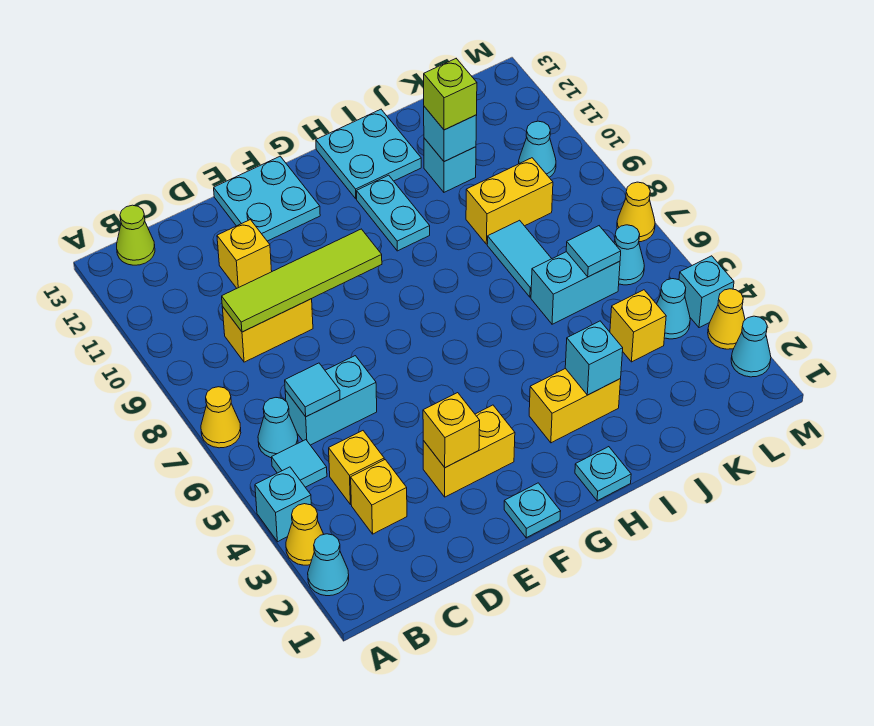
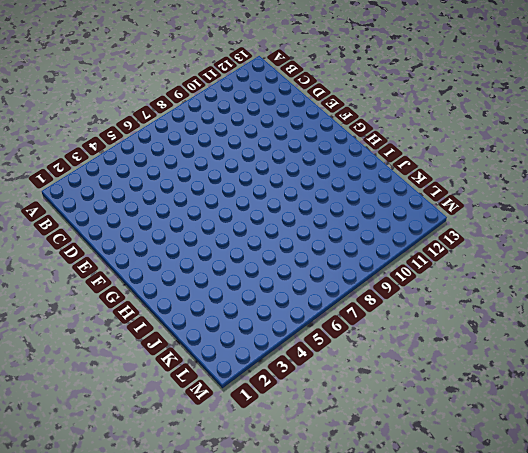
none -> cyan cone A2 level 1
none -> yellow cone A3 level 1
none -> cyan brick A4 level 1
none -> yellow cone A7 level 1

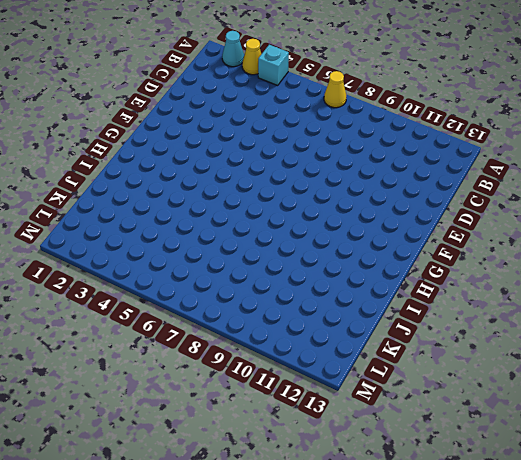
none -> cyan tile B5 level 1
none -> cyan cone B6 level 1
none -> lime cone B13 level 1
none -> yellow brick C3 level 1

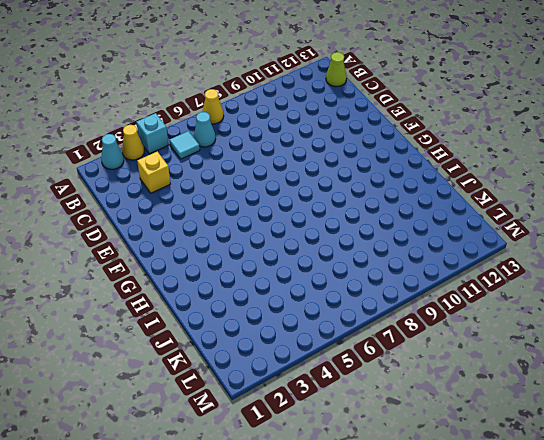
none -> yellow brick C4 level 1
none -> cyan brick C6:D6 level 1
none -> yellow brick C9:D9 level 1
none -> yellow brick D11 level 1

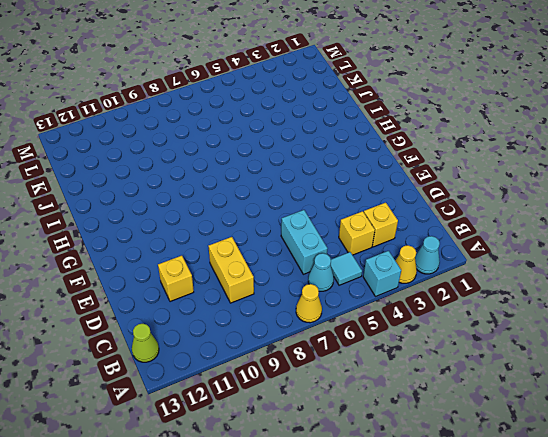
none -> yellow brick E3:F3 level 1
none -> cyan plate E12:F13 level 1
none -> cyan plate F1 level 1
none -> cyan plate H1 level 1

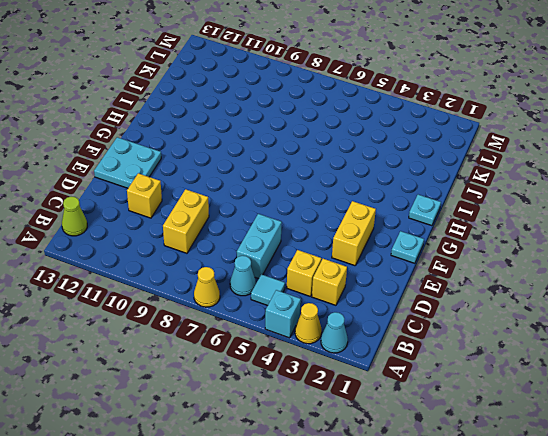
none -> yellow brick H3:I3 level 1
none -> cyan plate H10:H11 level 1
none -> cyan plate H12:I13 level 1
none -> cyan brick J6:K6 level 1

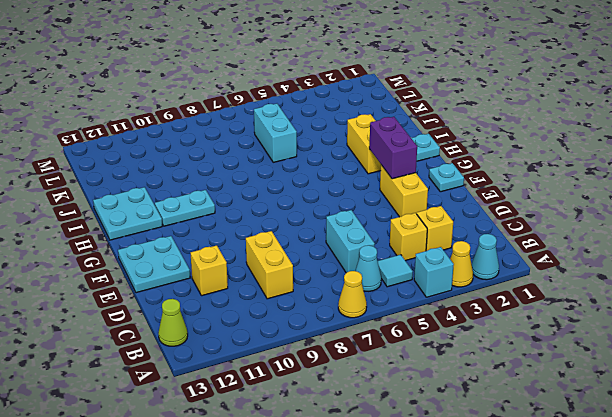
purple brick F3:G3 level 2 -> none
none -> cyan tile J7:J8 level 1
none -> yellow brick J9:K9 level 1
none -> cyan brick J11 level 1
none -> yellow brick K4 level 1

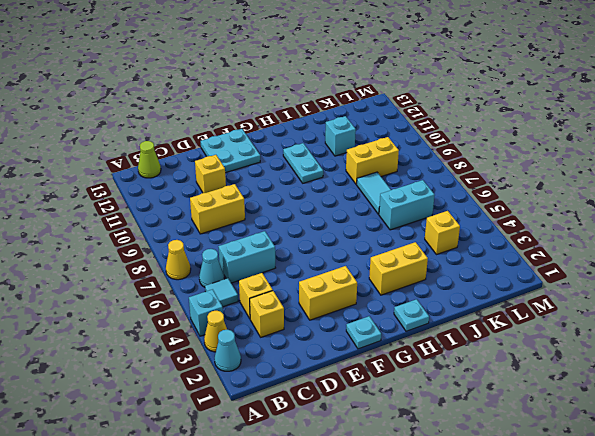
none -> cyan plate H12:I13 level 1
none -> cyan cone L4 level 1
none -> cyan cone L6 level 1
none -> cyan cone L10 level 1

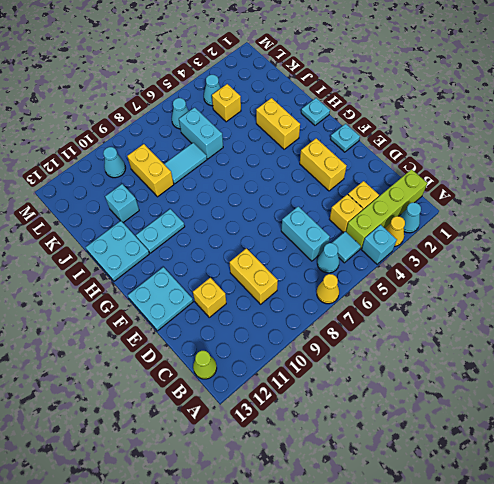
lime brick B1:B4 level 1 -> none
none -> cyan cone M2 level 1
none -> yellow cone M3 level 1
none -> cyan brick M4 level 1
none -> yellow cone M7 level 1

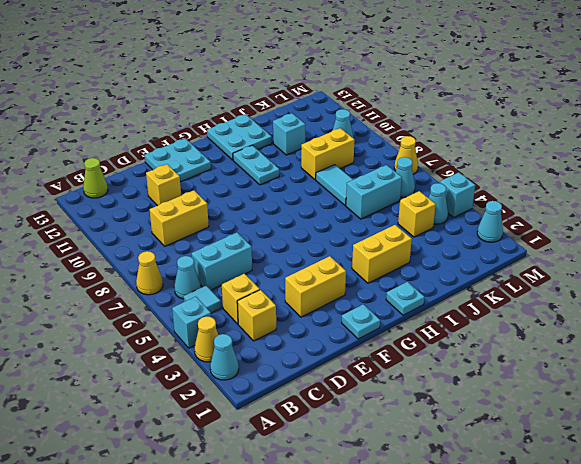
none -> yellow cone M3 level 1
none -> cyan tile C6 level 2
none -> lime tile C9:F9 level 2
none -> yellow brick E3 level 2

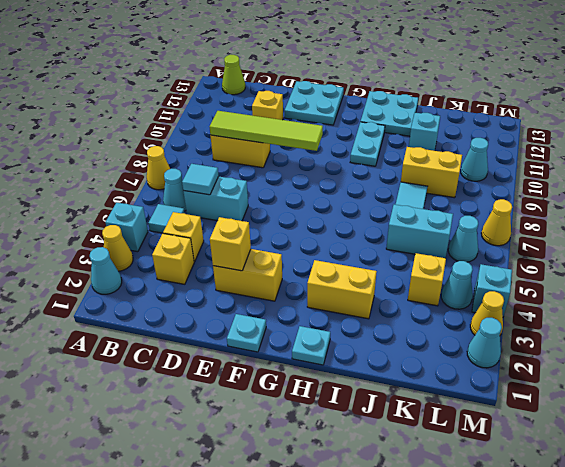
none -> cyan brick I3 level 2
none -> cyan brick J11 level 2
none -> cyan tile K6 level 2
none -> lime brick J11 level 3

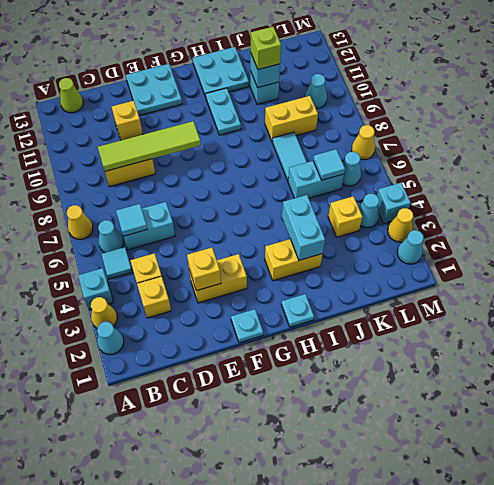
cyan brick I3:I4 level 2 -> cyan brick I3 level 2

